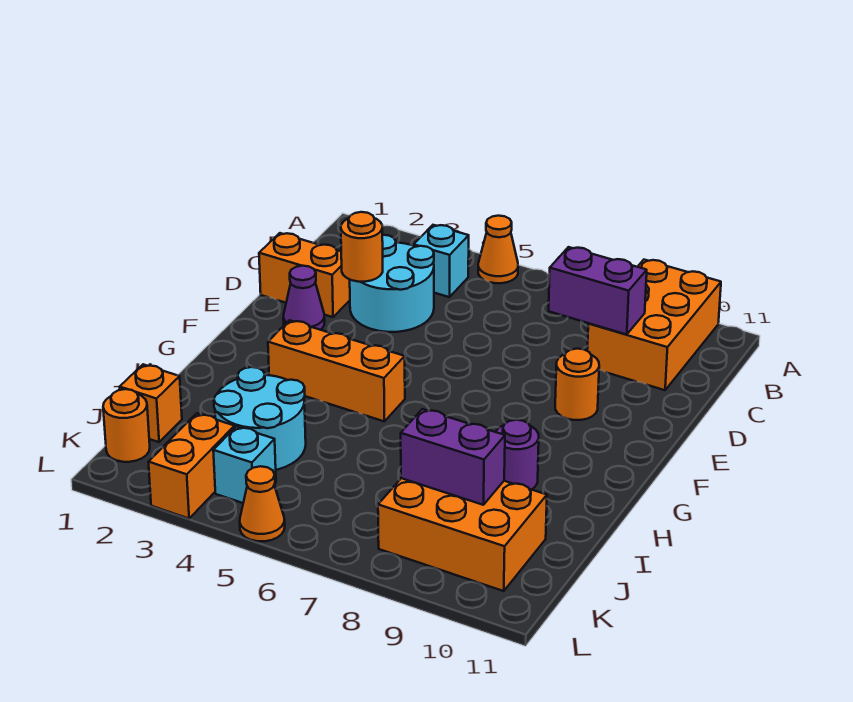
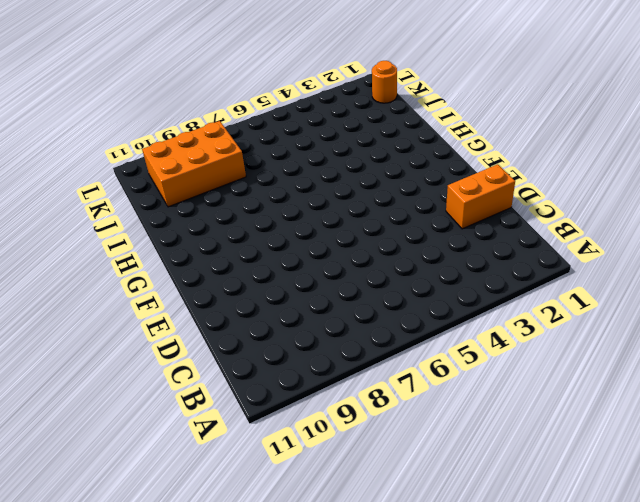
none -> orange cone A5 level 1
none -> orange brick A9:C10 level 1
none -> cyan brick B4 level 1

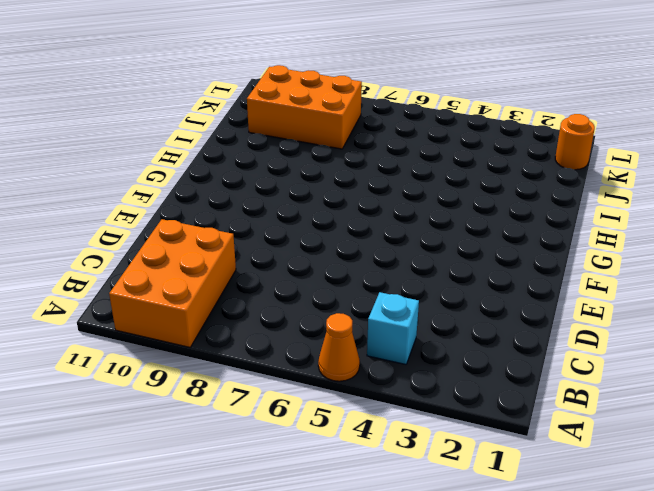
none -> cyan round brick C3:D4 level 1
none -> orange brick D1:D2 level 1
none -> purple cone E2 level 1

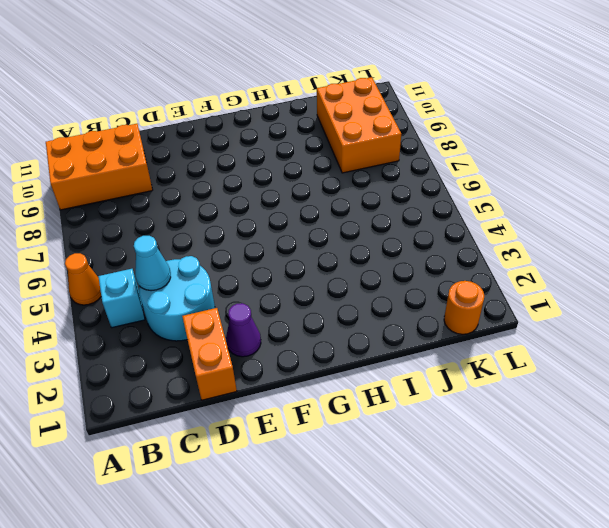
cyan cone C4 level 2 -> none
none -> orange round brick E9 level 1
none -> orange brick G3:G5 level 1
none -> purple round brick H9 level 1

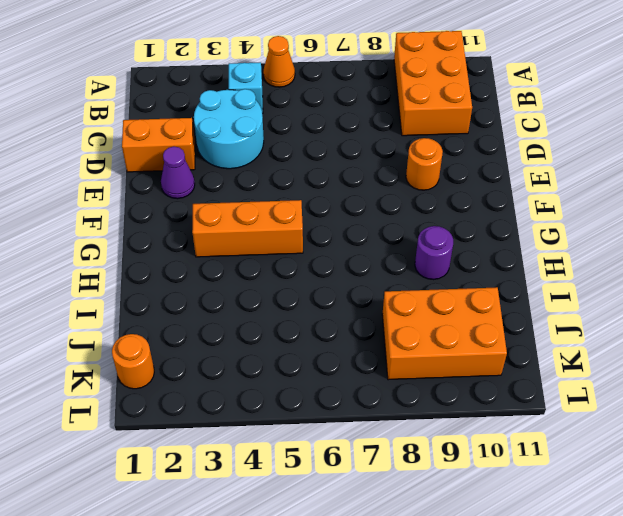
none -> cyan round brick I3:J4 level 1
none -> orange brick J1 level 1
none -> orange brick K3:L3 level 1

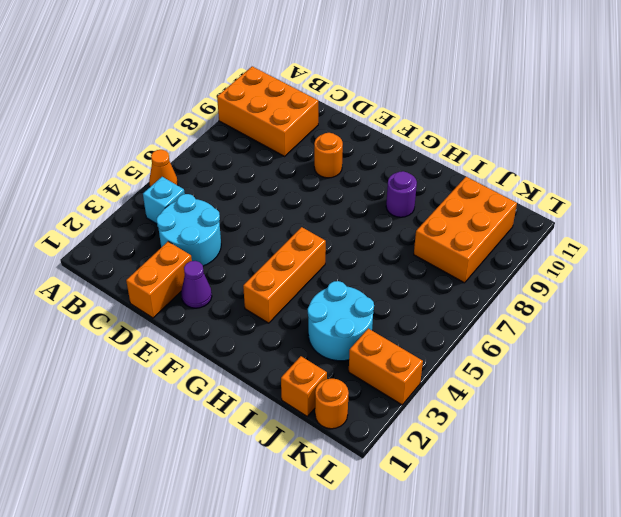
none -> cyan brick K4 level 1
none -> orange cone L5 level 1
none -> purple brick C8:C9 level 2

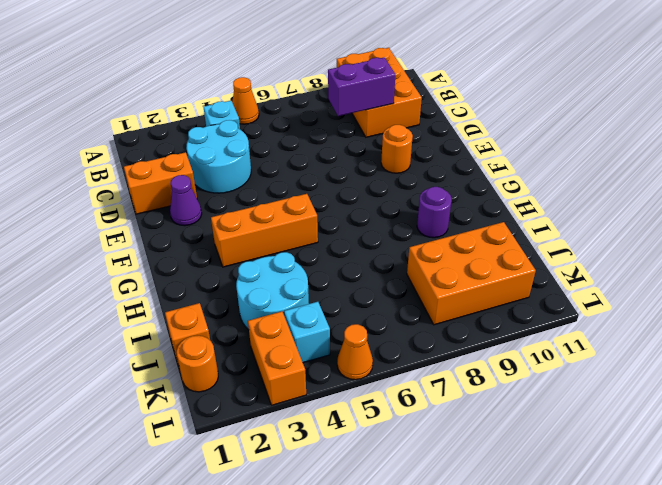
none -> orange round brick D3 level 2
none -> purple brick J8:J9 level 2

